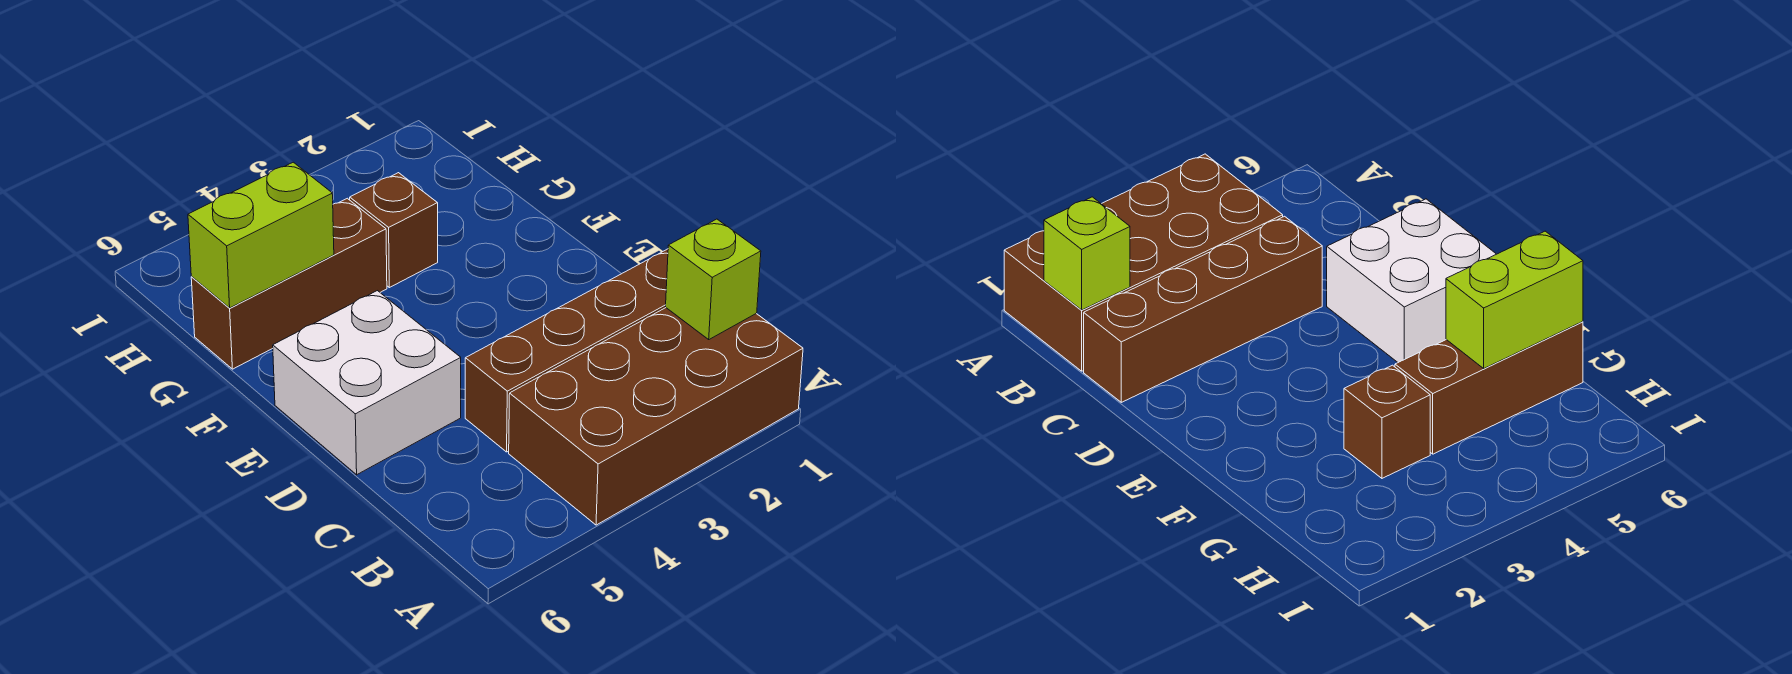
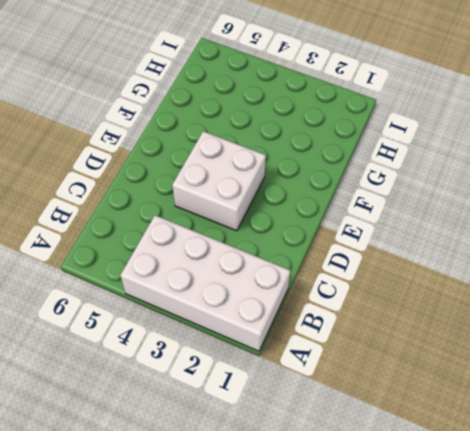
white brick A1:B4 level 1 -> brown brick A1:B4 level 1
white brick D3:E4 level 1 -> white brick D5:E6 level 1
none -> brown brick C1:C4 level 1
none -> brown brick G3 level 1

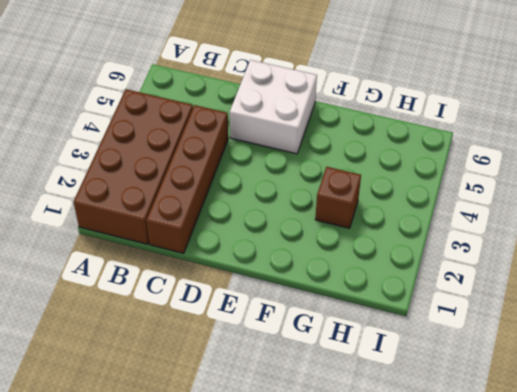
none -> brown brick G4:G6 level 1
none -> lime brick B1 level 2

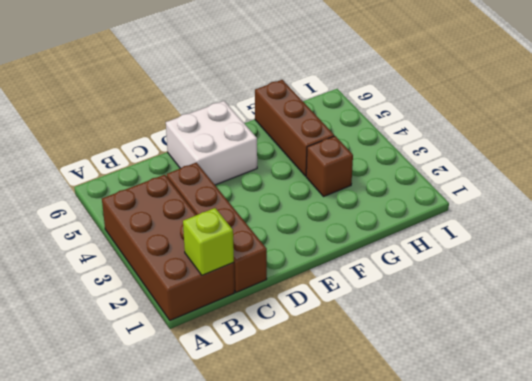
none -> lime brick G5:G6 level 2

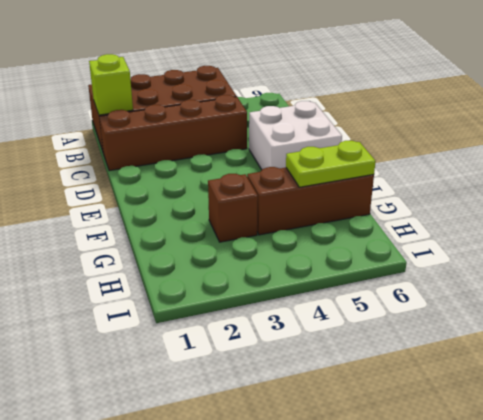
lime plate G5:G6 level 2 -> lime brick G5:G6 level 2

